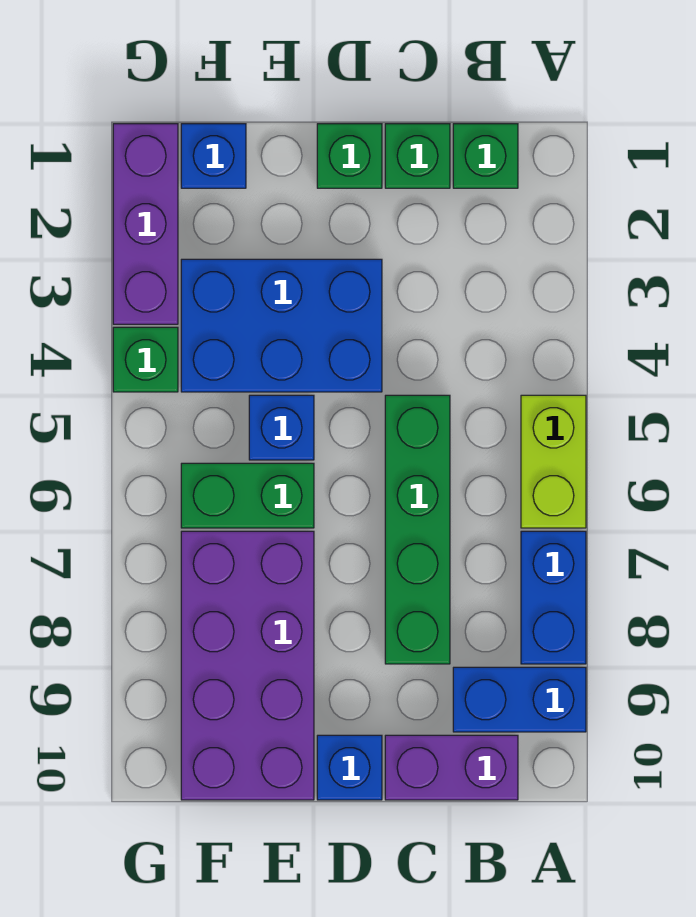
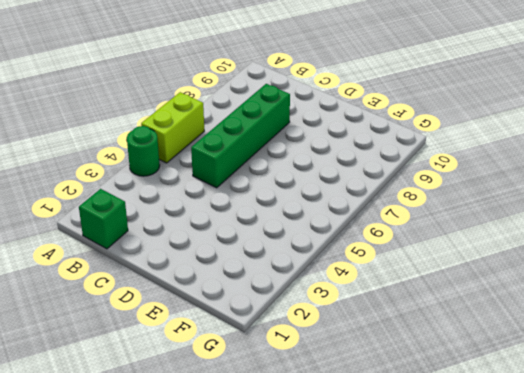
green round brick A4 level 1 -> none
none -> blue brick A7:A8 level 1
none -> blue brick A9:B9 level 1
none -> purple brick B10:C10 level 1

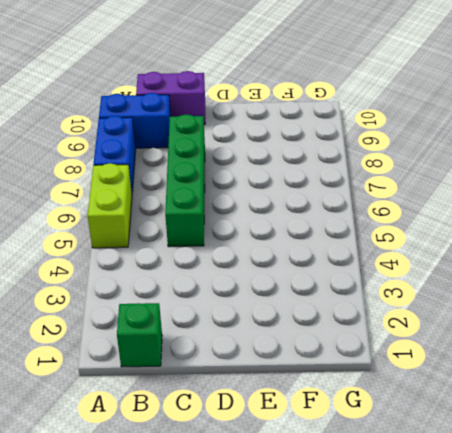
none -> green brick C1 level 1
none -> green brick D1 level 1
none -> blue brick D3:F4 level 1

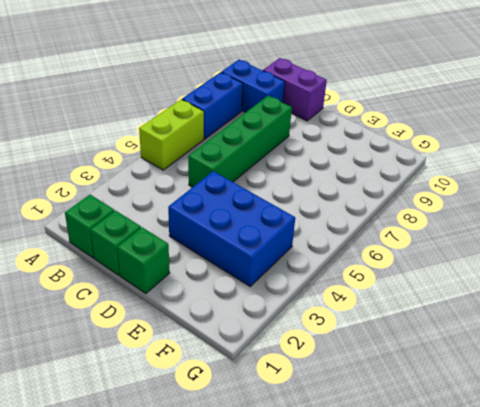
none -> blue brick D10 level 1
none -> blue brick E5 level 1
none -> green brick E6:F6 level 1

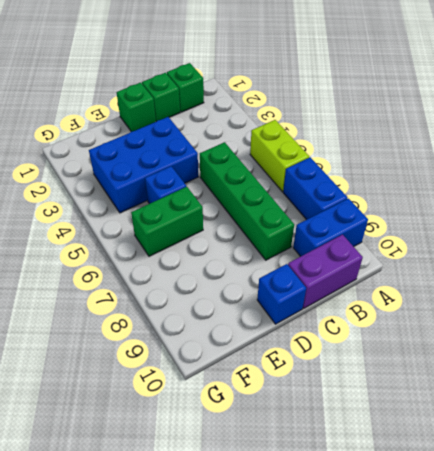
none -> purple brick E7:F10 level 1
none -> blue brick F1 level 1
none -> purple brick G1:G3 level 1

